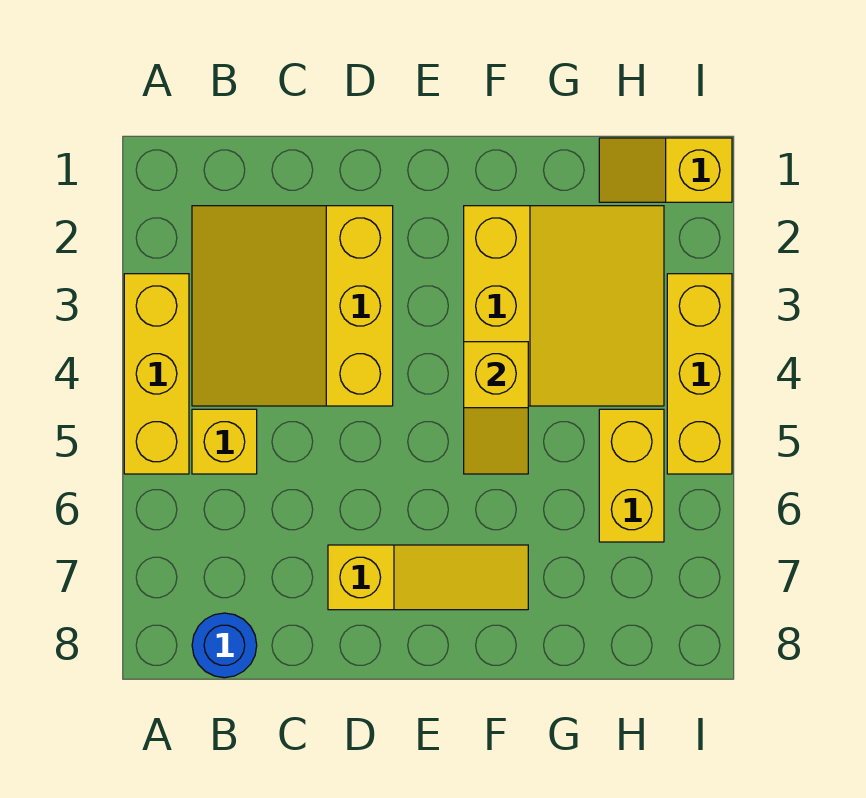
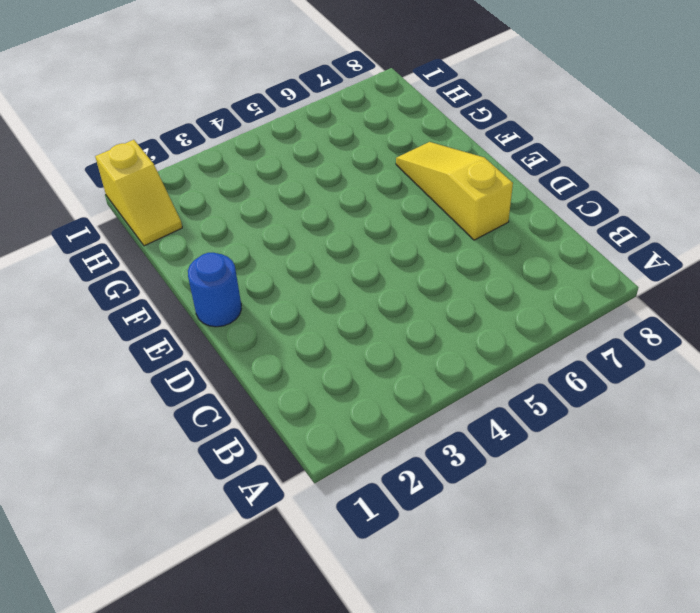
blue round brick E1 level 1 -> blue round brick B8 level 1
none -> yellow brick A3:A5 level 1
none -> yellow slope B2:D4 level 1 top D

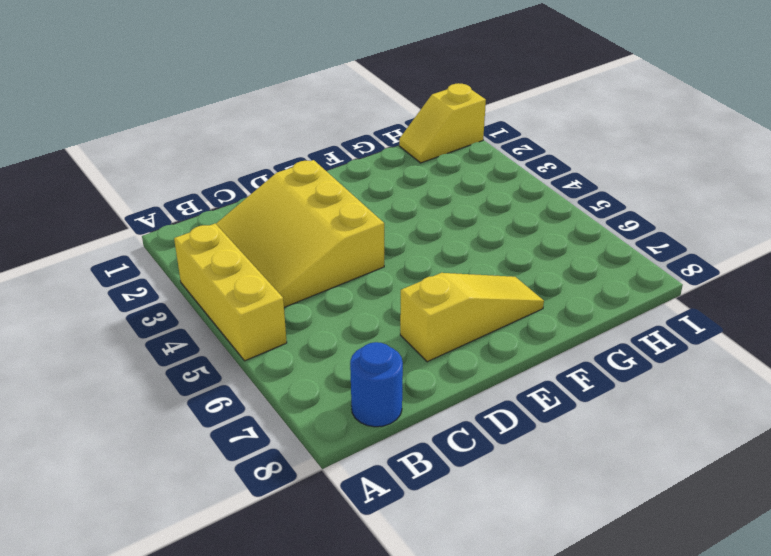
none -> yellow brick B5 level 1
none -> yellow slope F2:H4 level 1 top F

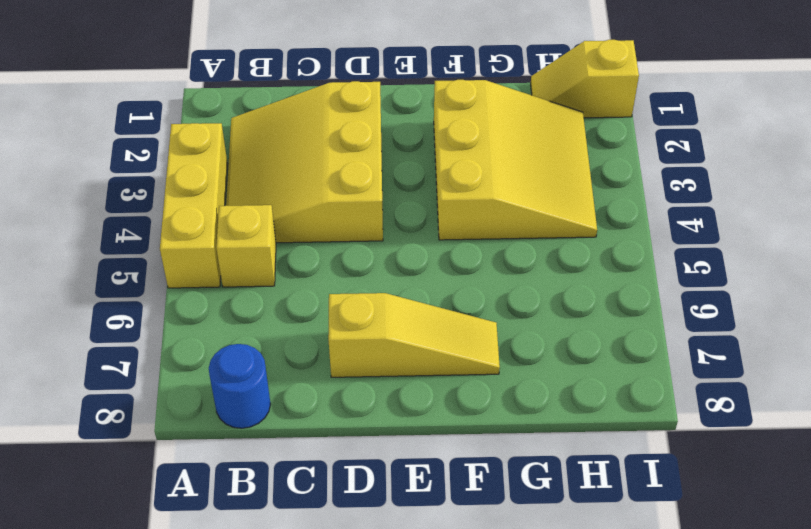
none -> yellow brick H5:H6 level 1
none -> yellow brick I3:I5 level 1

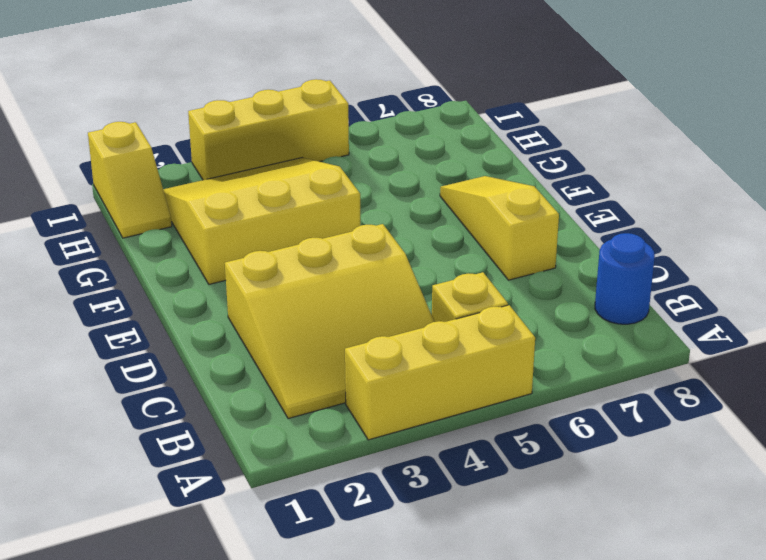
none -> yellow brick H5:H6 level 1
none -> yellow slope F4:F5 level 2 top 4

